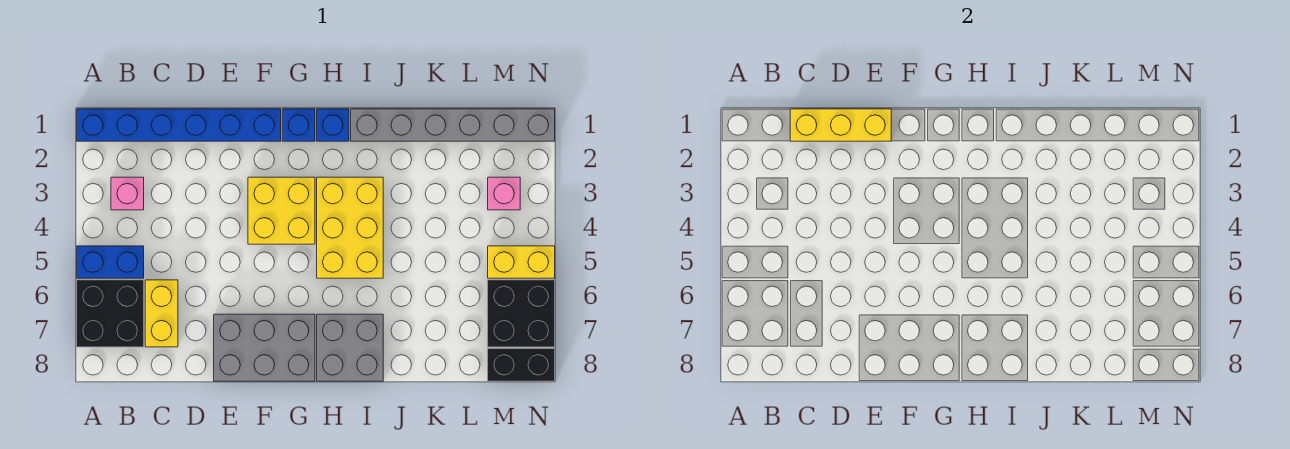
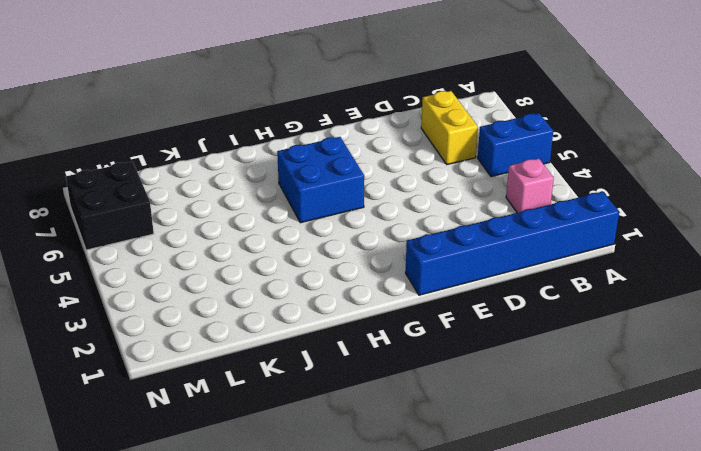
blue brick G5:H6 level 1 -> yellow brick H3:I5 level 1
none -> black brick A6:B7 level 1
none -> grey brick E7:G8 level 1
none -> yellow brick F3:G4 level 1

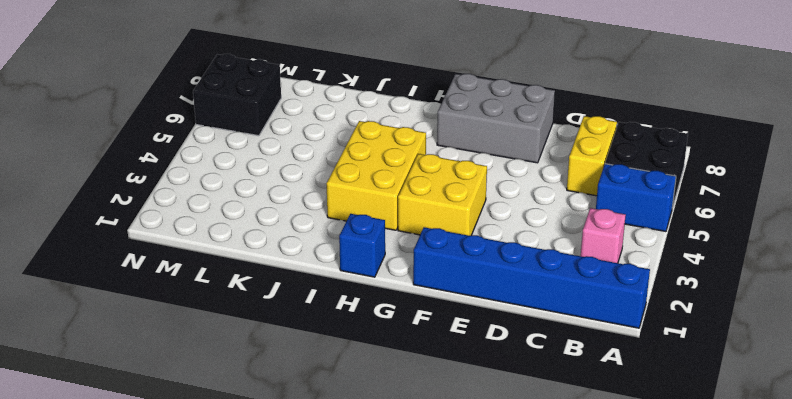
none -> blue brick G1 level 1
none -> grey brick H7:I8 level 1
none -> grey brick I1:N1 level 1

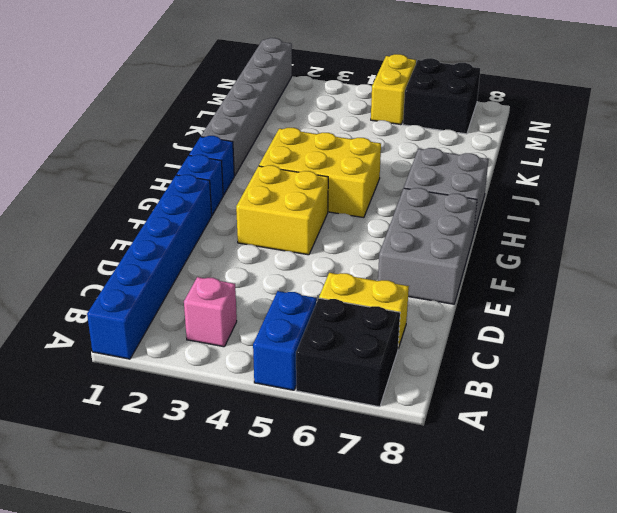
none -> pink brick M3 level 1
none -> black brick M8:N8 level 1
none -> yellow brick C1:E1 level 2

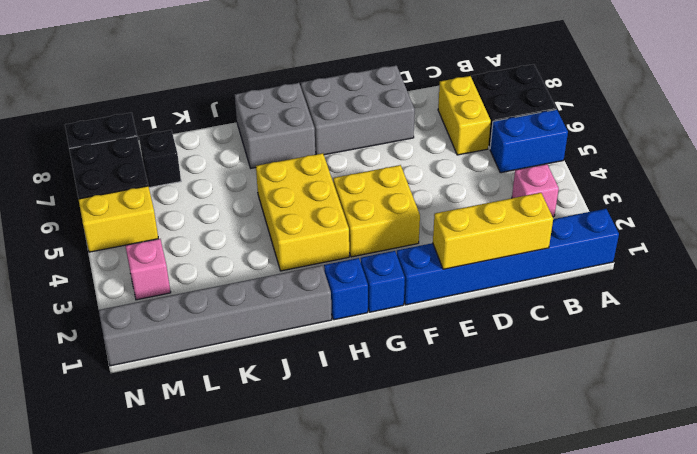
black brick L7 level 1 -> none

